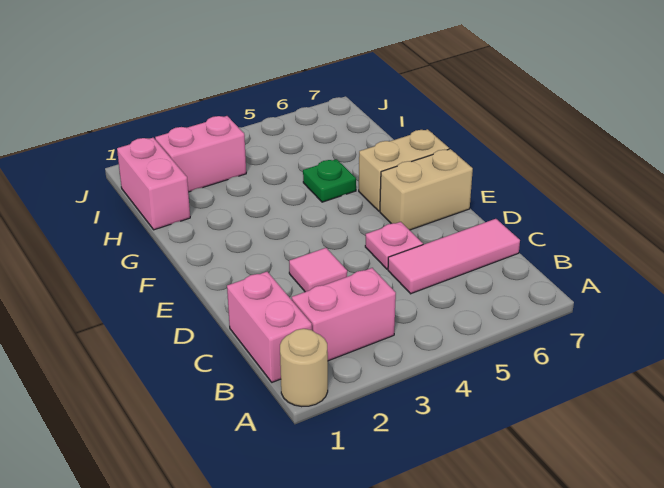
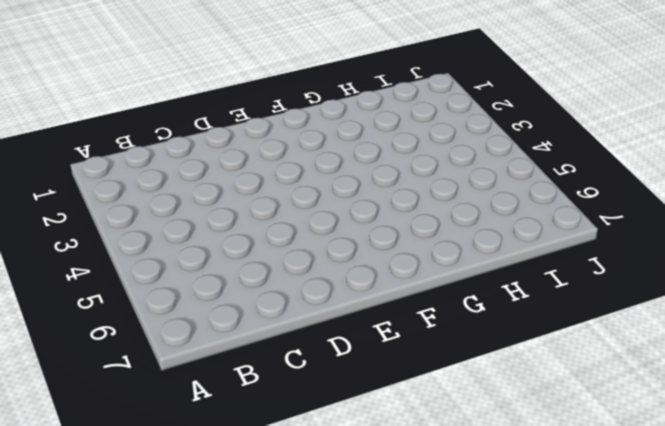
none -> tan round brick A1 level 1
none -> pink brick B1:C1 level 1

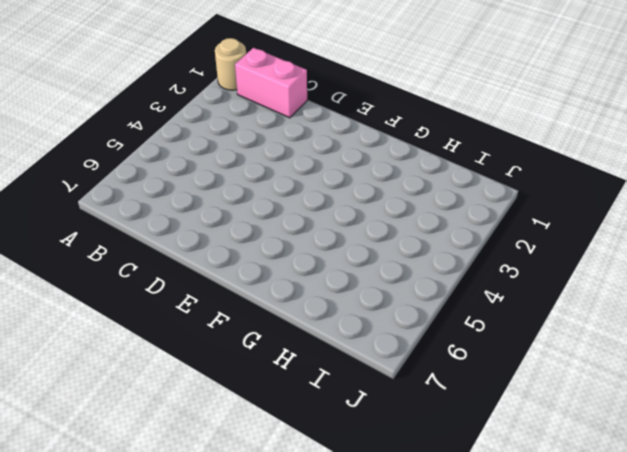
none -> pink brick B2:B3 level 1
none -> pink tile C5:C7 level 1

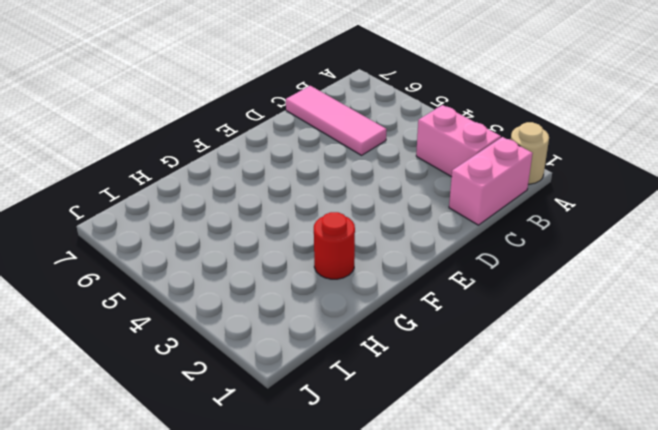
red round brick G2 level 1 -> none
none -> pink tile D3 level 1
none -> pink plate D5 level 1

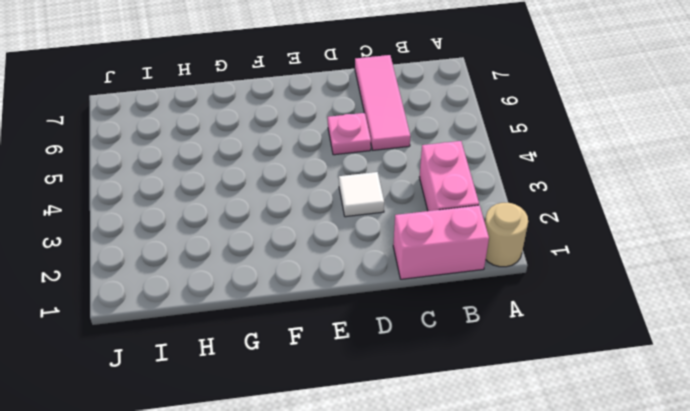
white tile D3 level 1 -> pink tile D3 level 1
none -> tan brick E6:E7 level 1
none -> tan brick F6:F7 level 1

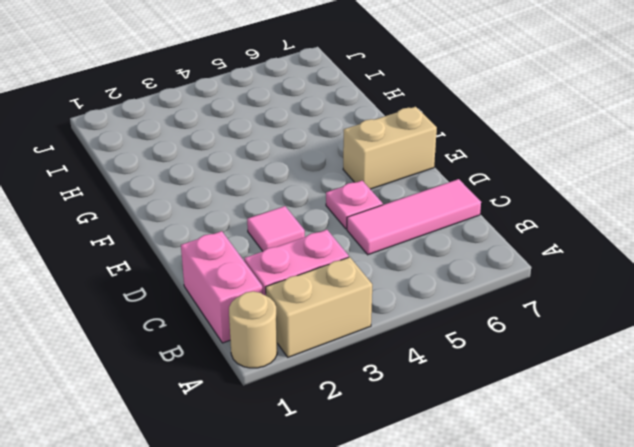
tan brick A2:A3 level 1 -> tan brick F6:F7 level 1
none -> green plate G5 level 1
none -> pink brick H1:I1 level 1

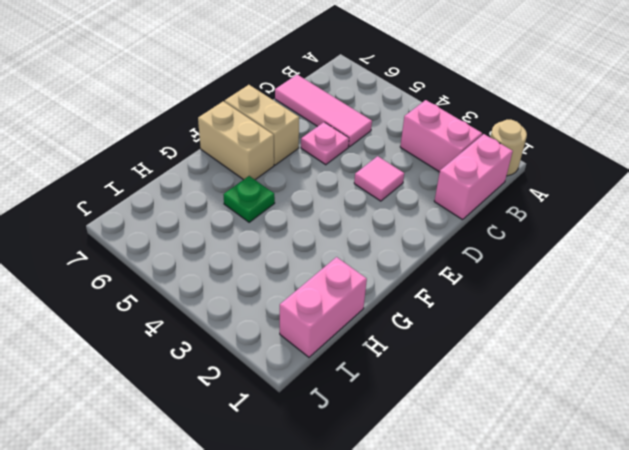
none -> pink brick I2:I3 level 1

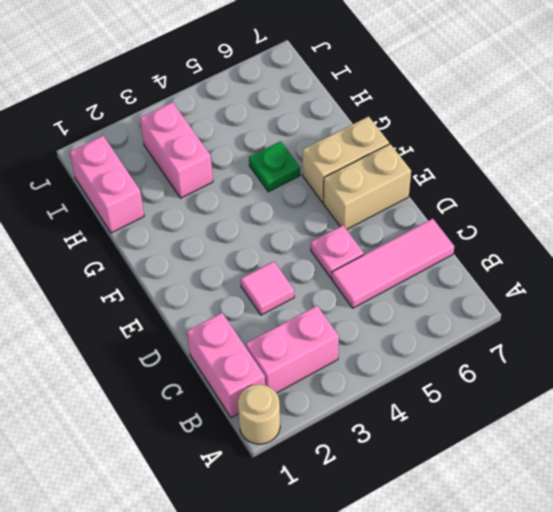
pink brick H3:I3 level 1 -> pink brick I2:I3 level 1

